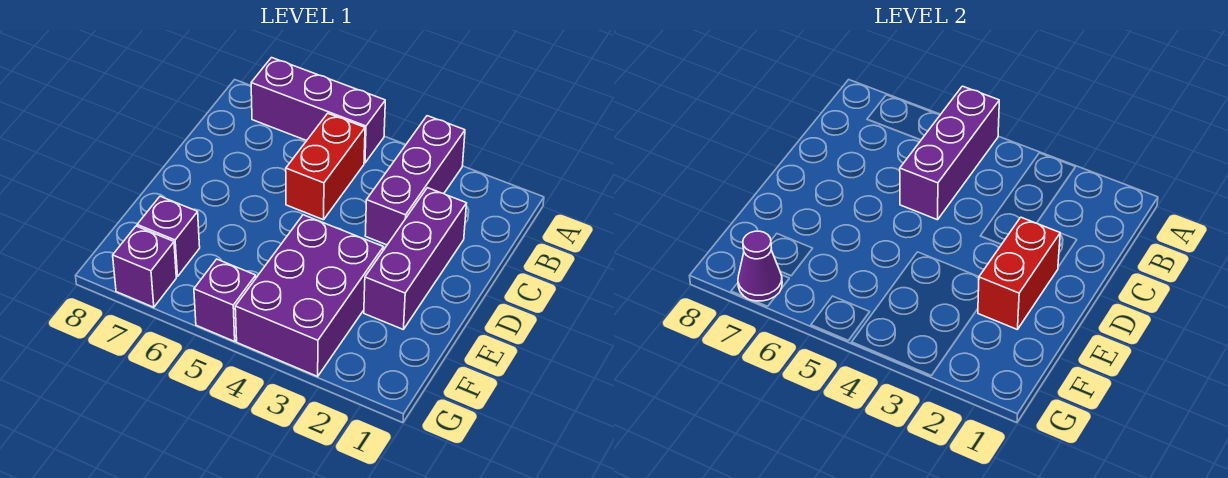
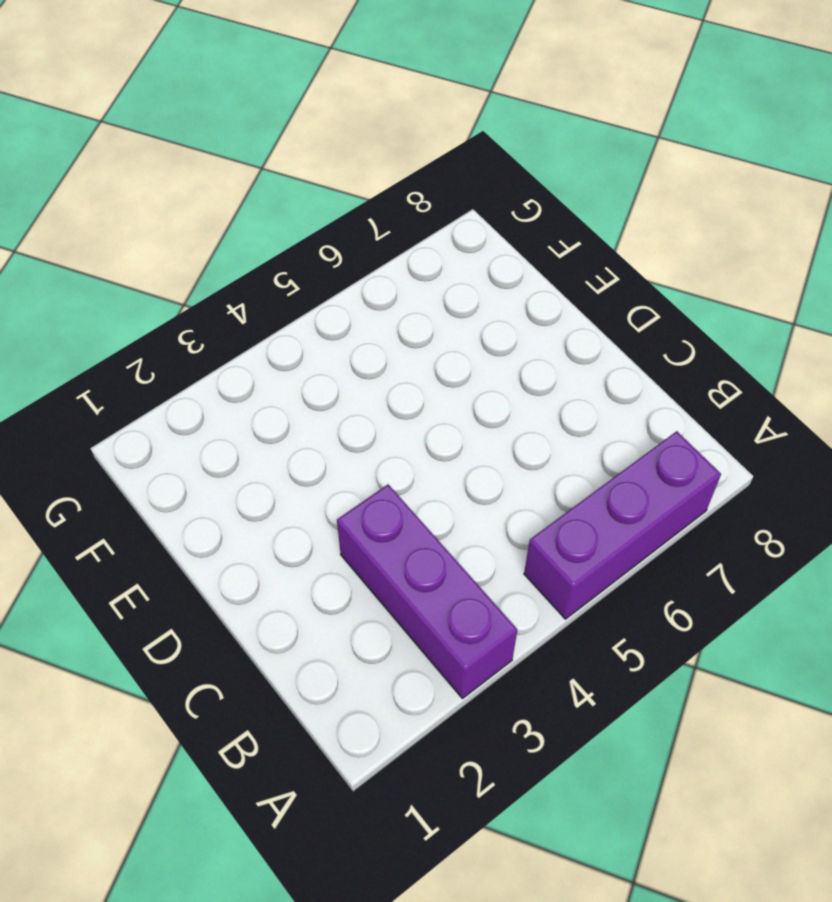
none -> red brick B5:C5 level 1
none -> purple brick C2:E2 level 1

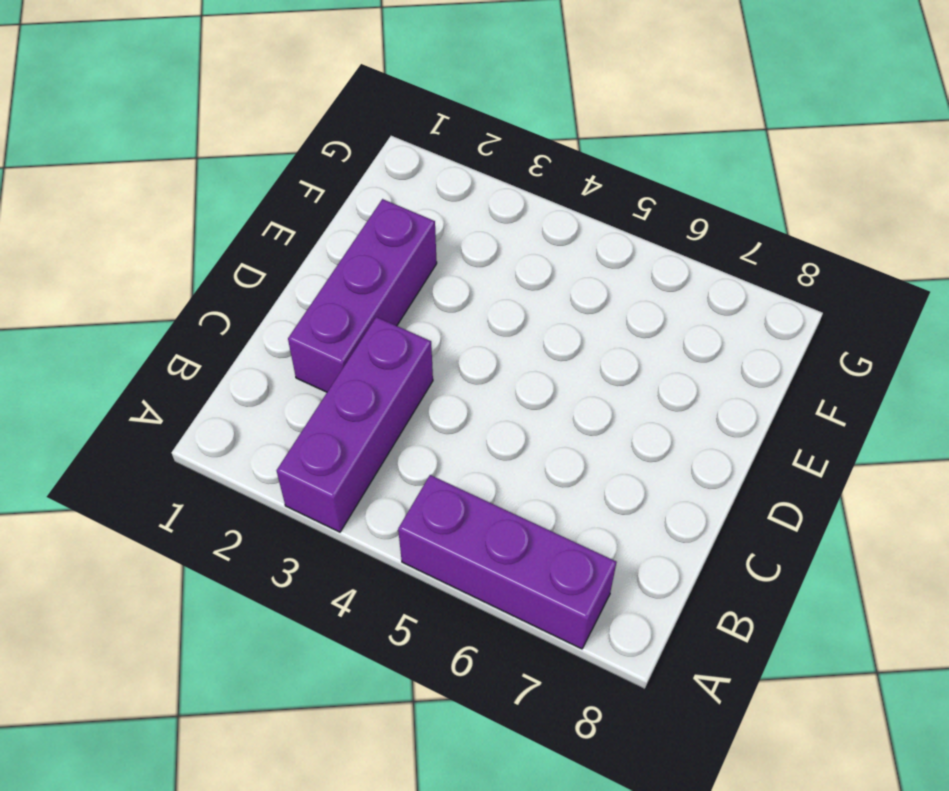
none -> red brick B5:C5 level 1
none -> purple brick E3:G4 level 1

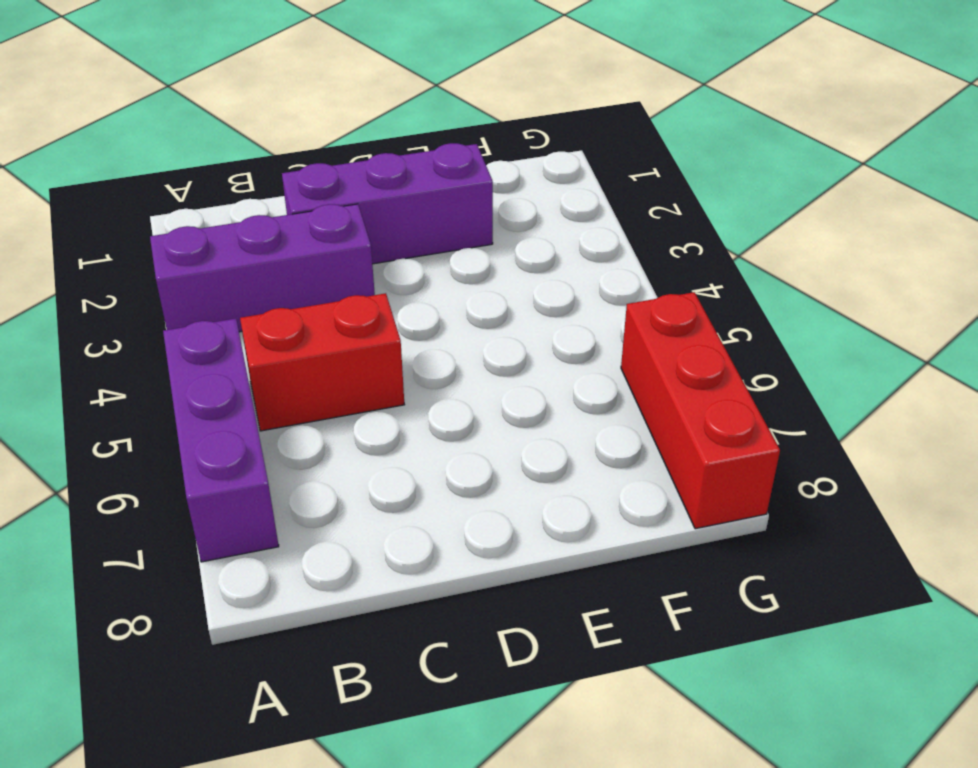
red brick G6:G8 level 1 -> purple brick G7 level 1
none -> purple brick E3:G4 level 1
none -> purple brick F7 level 1

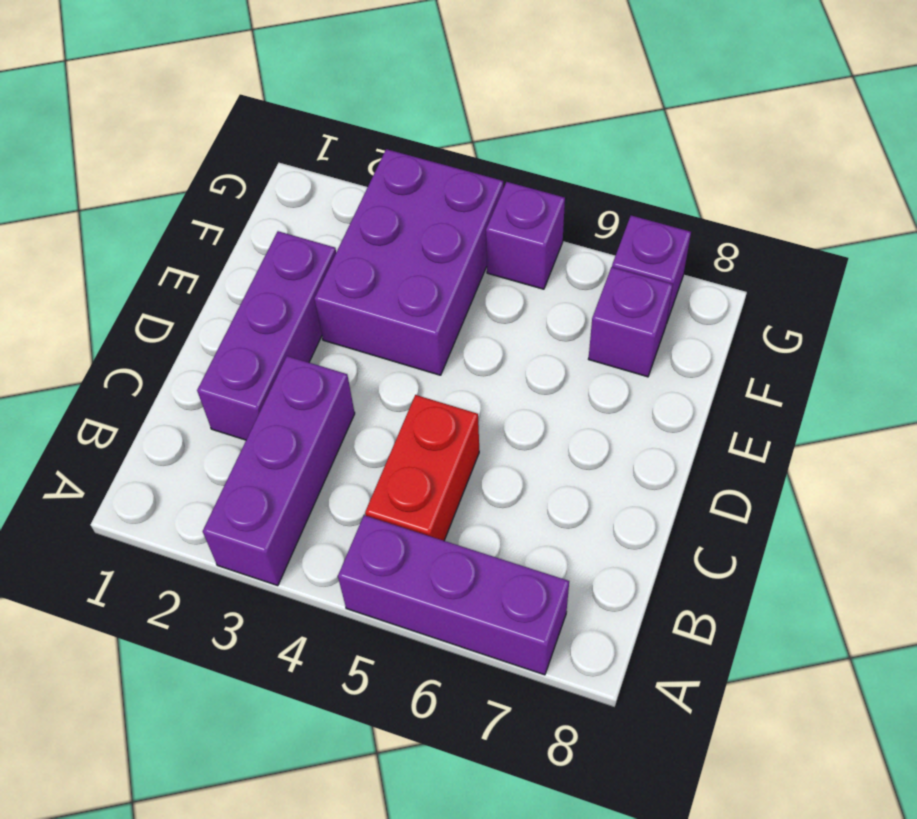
none -> purple brick A5:C5 level 2
none -> red brick D2:E2 level 2

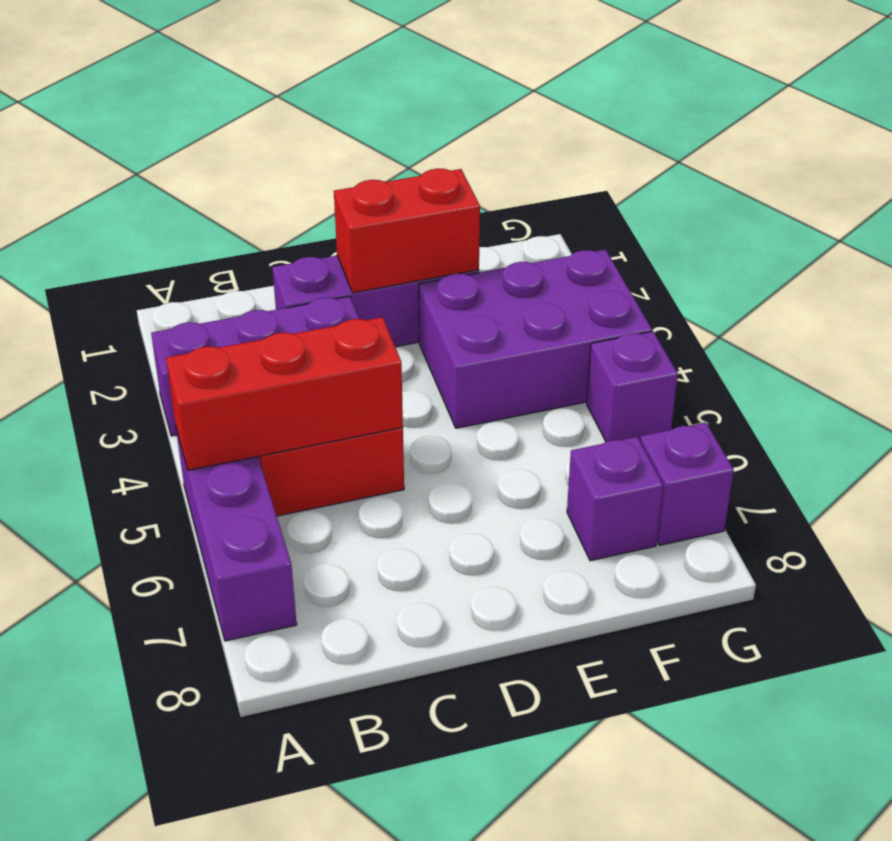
red brick A5:C5 level 2 -> purple brick A5:C5 level 2
none -> purple cone G7 level 2

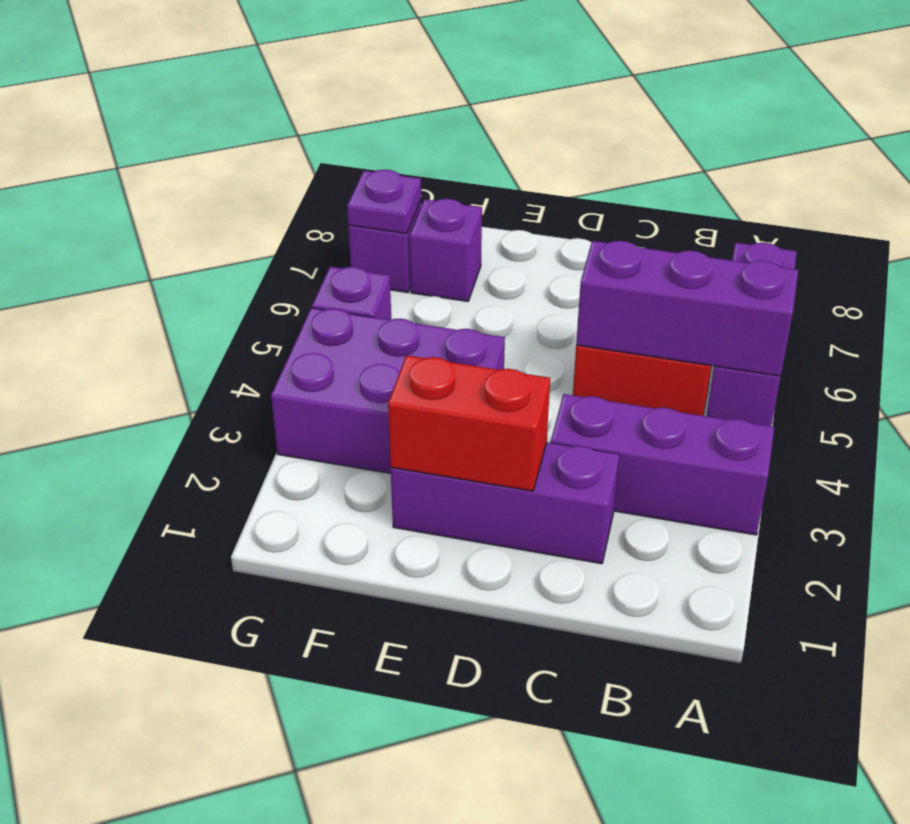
purple plate G7 level 2 -> purple cone G7 level 2

